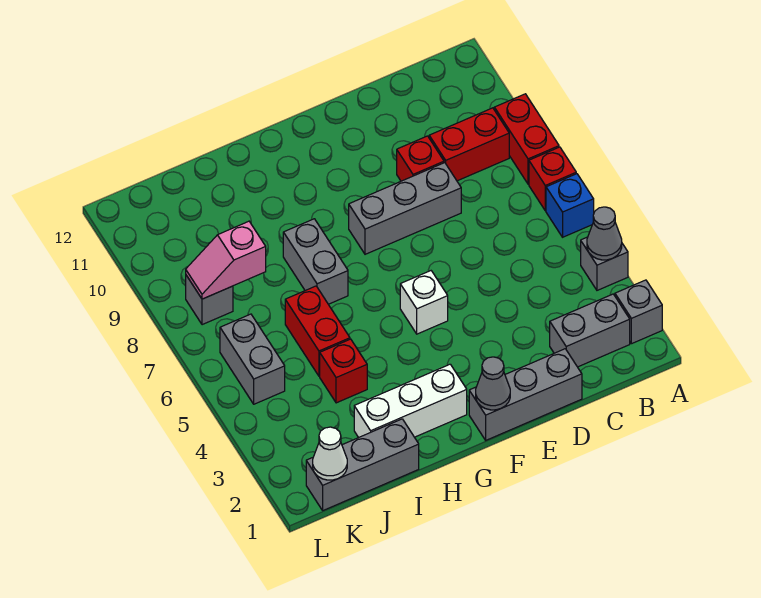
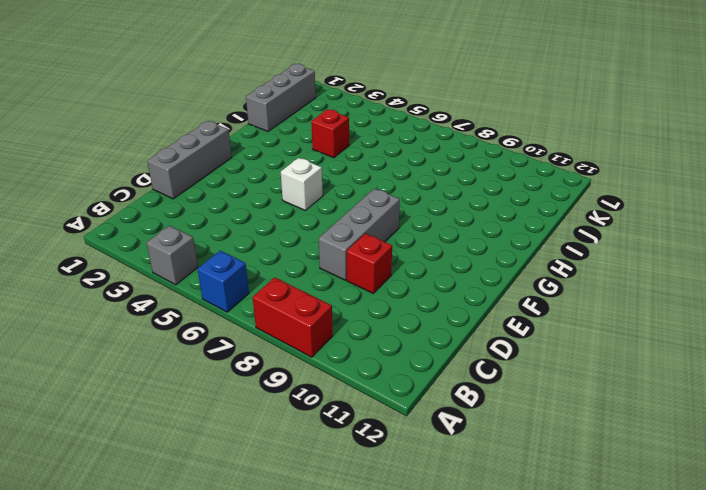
none -> grey brick A2 level 1
none -> red brick A7 level 1
none -> grey brick B2:C2 level 1

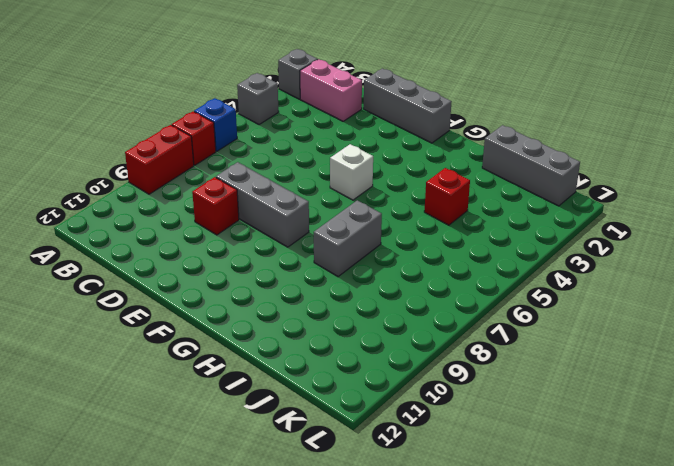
pink brick B2:C2 level 1 -> grey brick B2:C2 level 1
none -> red brick B9:C9 level 1
none -> white brick G2:I2 level 1
none -> red brick I5:I6 level 1

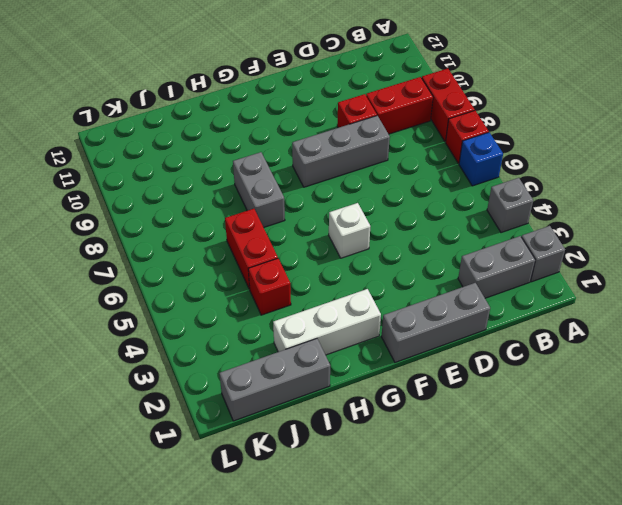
none -> grey brick K5:K6 level 1
none -> grey brick K8 level 1
none -> grey cone A4 level 2

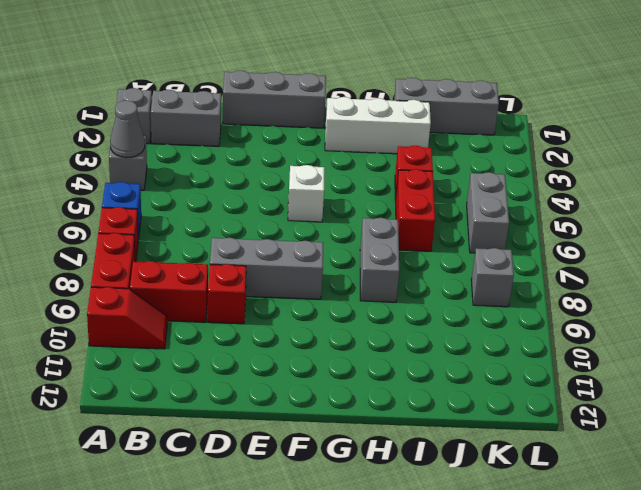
red slope A10:B10 level 1 top A -> none
none -> grey cone F1 level 2
none -> pink slope J8:K8 level 2 top J
none -> white cone K1 level 2

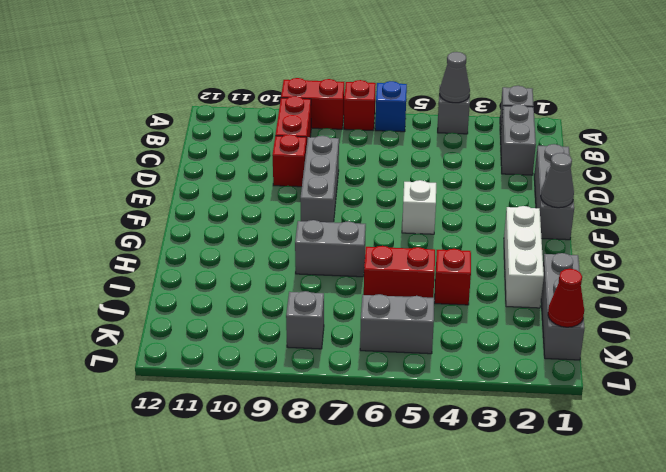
red cone K1 level 2 -> white cone K1 level 2
none -> pink slope J8:K8 level 2 top J

